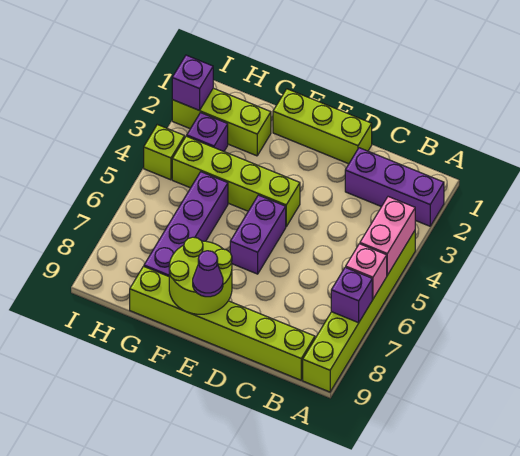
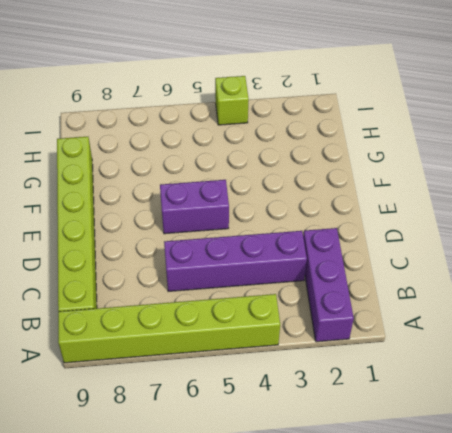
purple brick C3:C6 level 1 -> purple brick G5:G8 level 1
none -> lime brick D1:F1 level 1
none -> lime brick E4:H4 level 1
none -> lime brick G2:I2 level 1

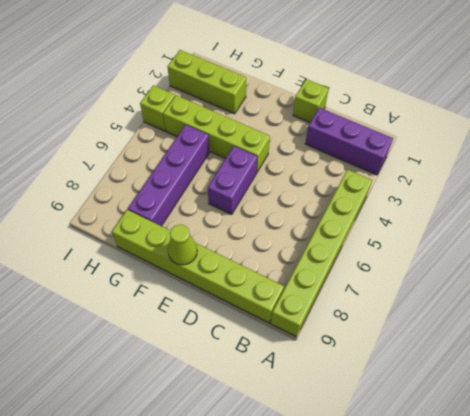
lime brick D1 level 1 -> lime brick D1:F1 level 1
lime cone E9 level 2 -> lime round brick E8:F9 level 2
none -> purple brick H3 level 1
none -> pink brick A4:A5 level 2
none -> pink brick A6 level 2

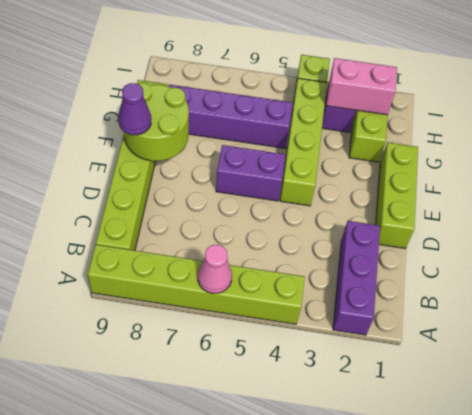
pink cone A6 level 2 -> pink brick A6 level 2
pink brick H2:H3 level 2 -> pink brick A4:A5 level 2
none -> purple brick A7 level 2
none -> purple brick I2 level 2

